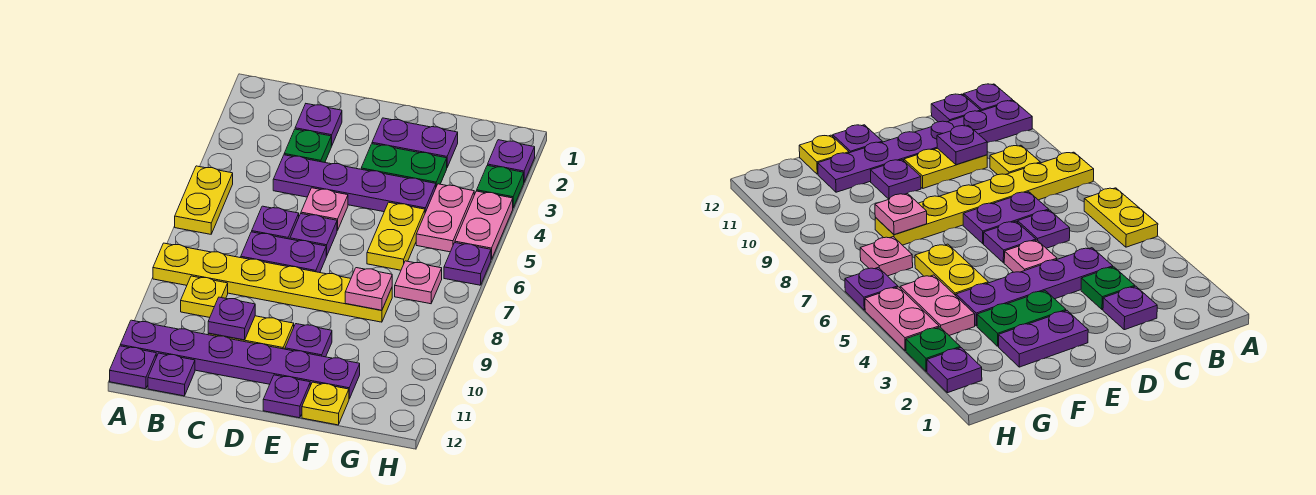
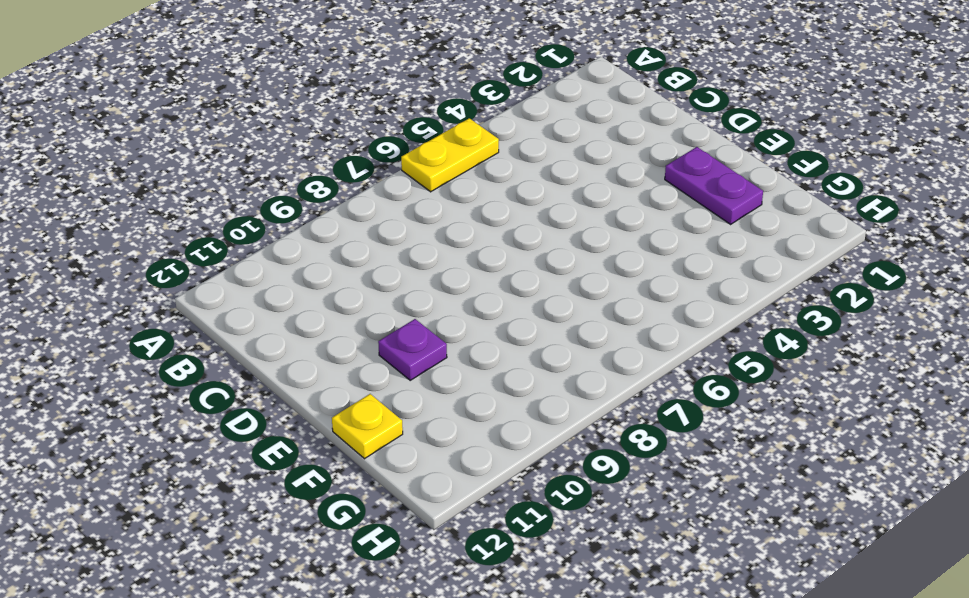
none -> yellow plate A8:F8 level 1
none -> purple plate A11:F11 level 1
none -> purple plate A12 level 1

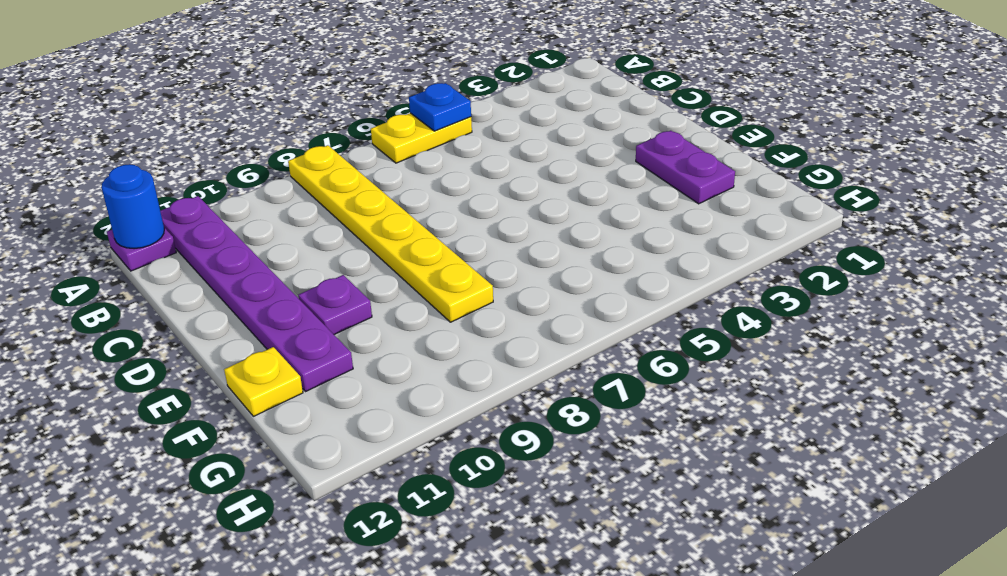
blue plate A5 level 2 -> none
blue round brick A12 level 2 -> none
none -> yellow plate B9 level 1
none -> purple plate B12 level 1
none -> purple plate C2 level 1

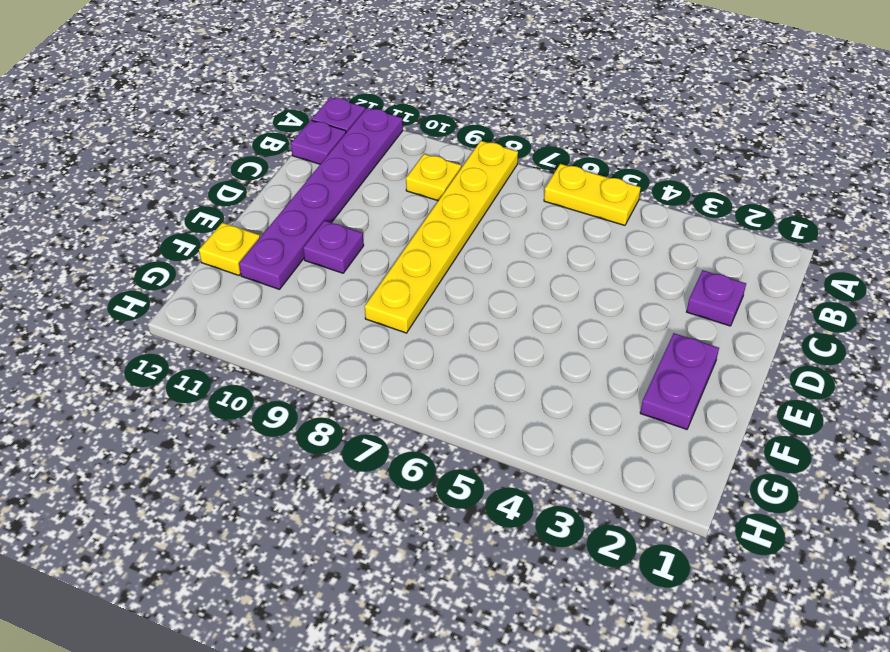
none -> green plate C3 level 1
none -> purple plate C4:F4 level 1
none -> purple plate C6 level 1

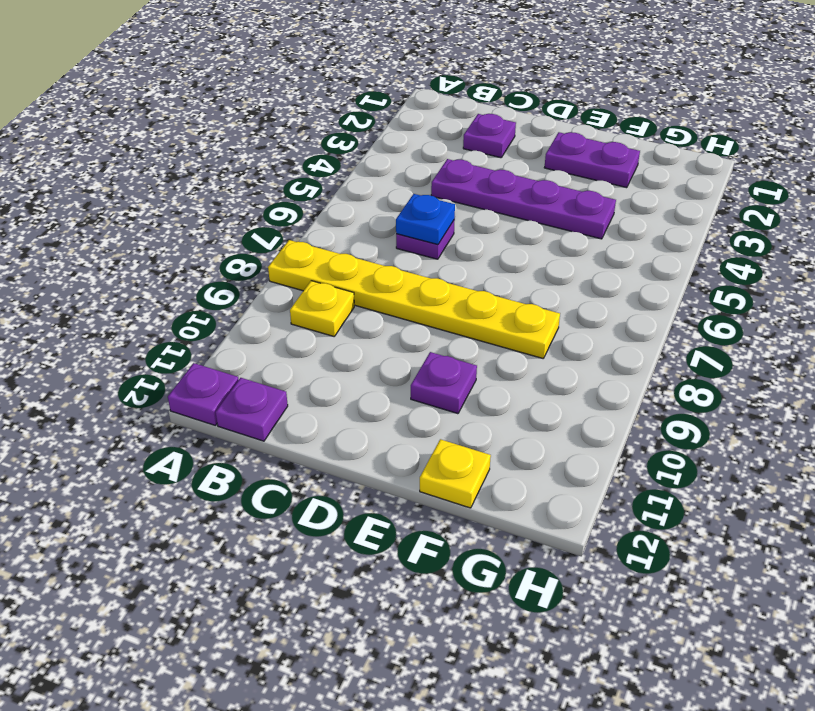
blue plate C6 level 2 -> none
none -> yellow plate A5:A6 level 1
none -> purple plate A11:F11 level 1
none -> green plate C3 level 1

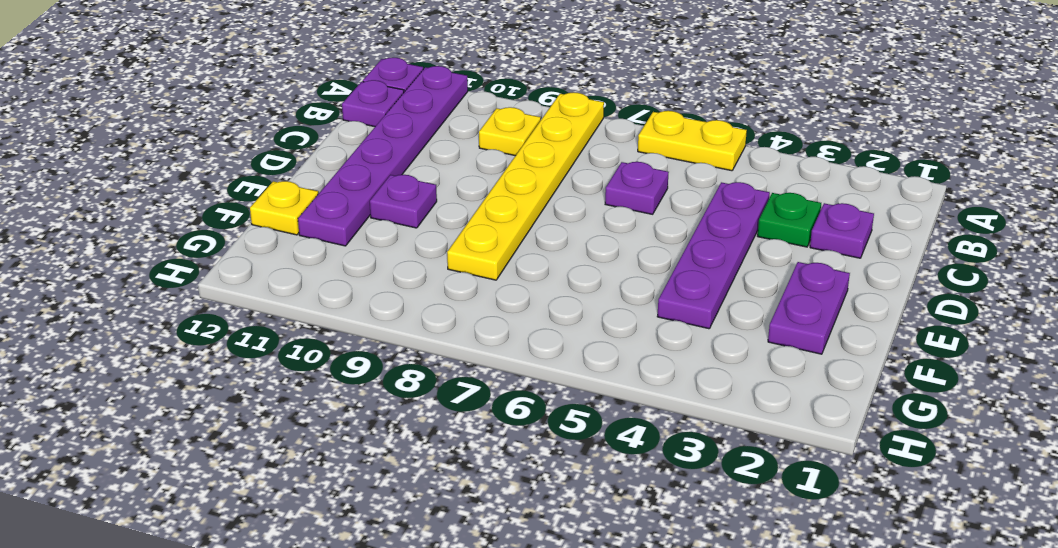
none -> purple plate C7:D7 level 1
none -> yellow plate C10:D10 level 1
none -> pink plate D5 level 1

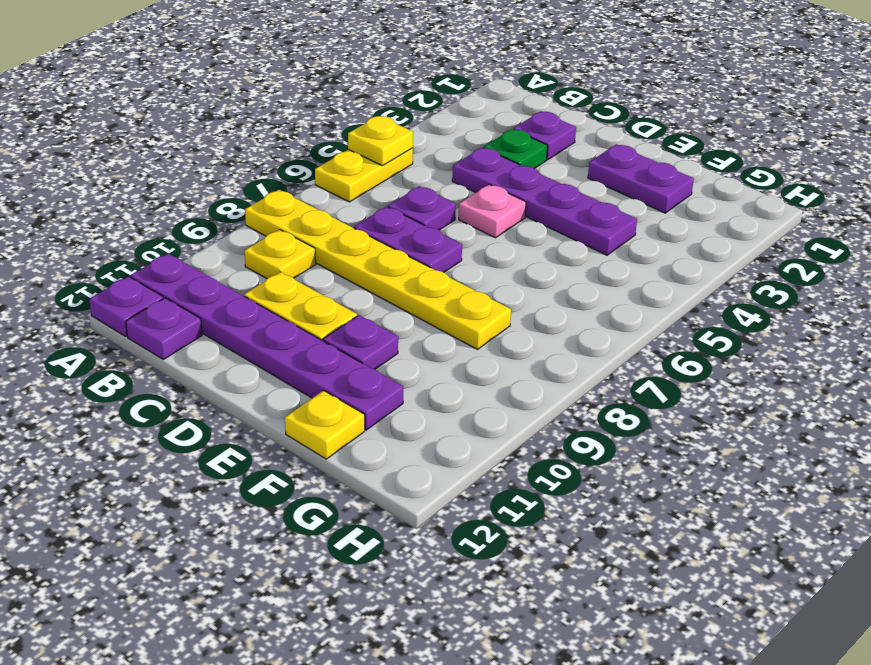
yellow plate A5 level 2 -> none
none -> purple plate D6 level 1
none -> green plate E3:F3 level 1
none -> purple plate E12 level 1

